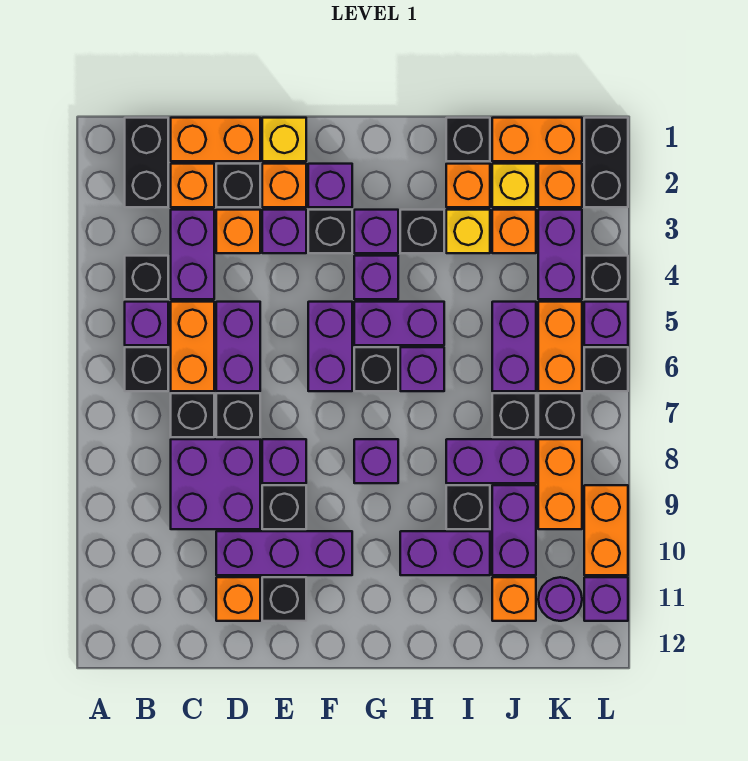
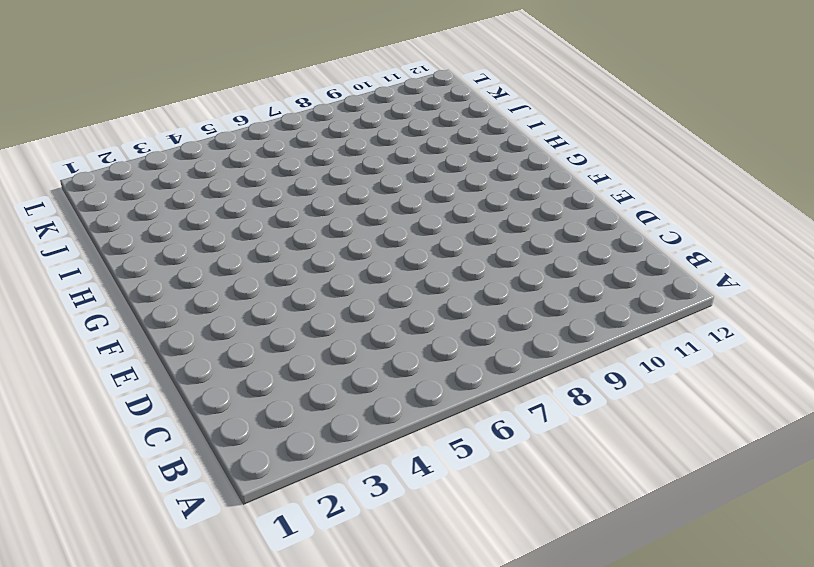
none -> black brick B1:B2 level 1
none -> black brick B4 level 1
none -> purple brick B5 level 1
none -> black brick B6 level 1

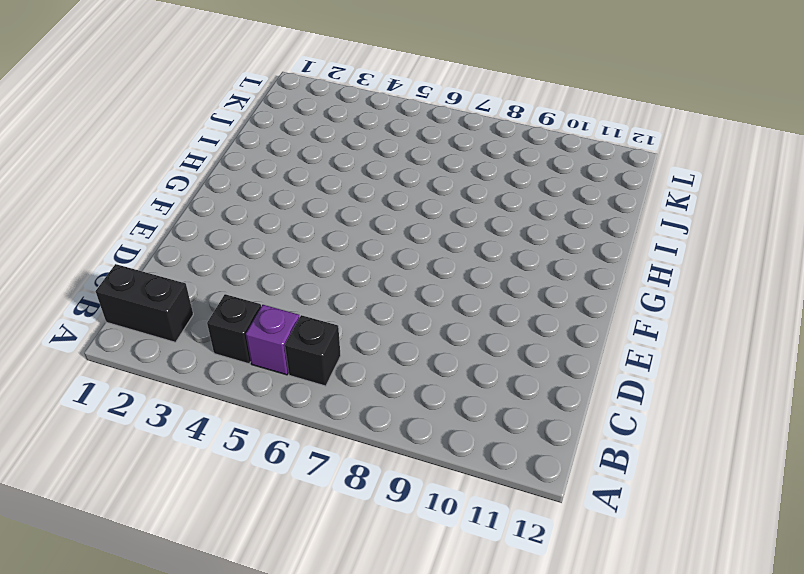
none -> orange brick C1:D1 level 1
none -> orange brick C2 level 1
none -> purple brick C3:C4 level 1
none -> orange brick C5:C6 level 1

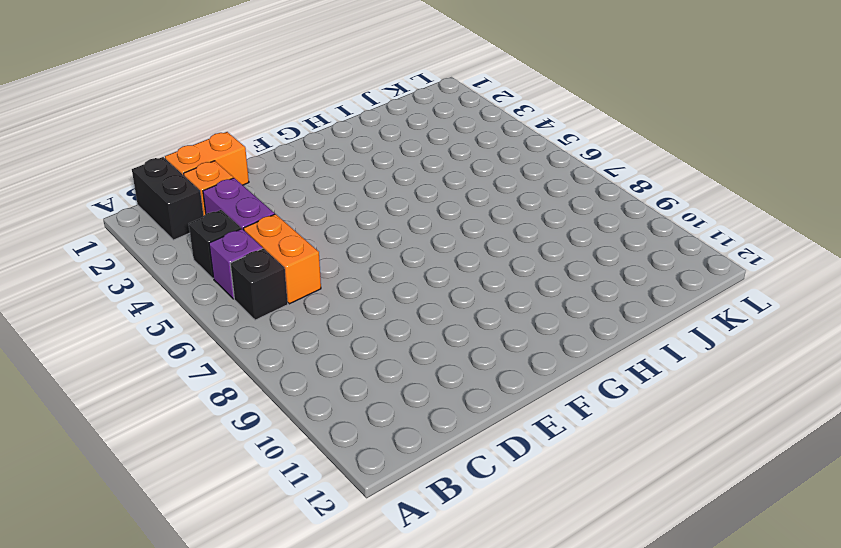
none -> black brick C7 level 1
none -> purple brick C8:D9 level 1
none -> black brick D2 level 1
none -> orange brick D3 level 1

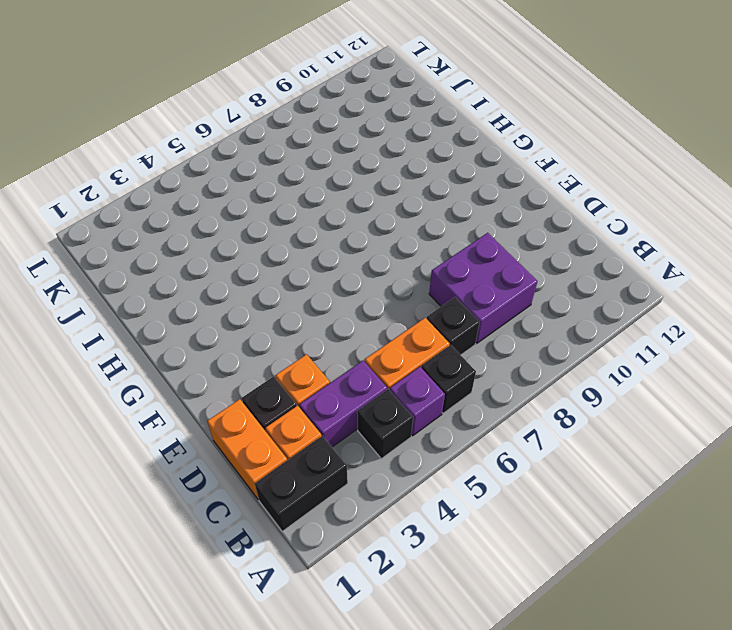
none -> purple brick D5:D6 level 1
none -> black brick D7 level 1
none -> purple brick D10:F10 level 1
none -> orange brick D11 level 1

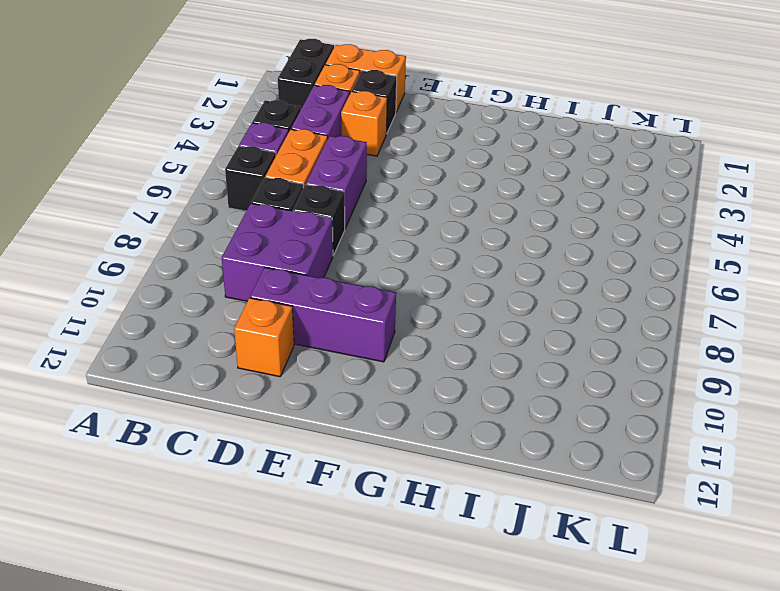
none -> yellow brick E1 level 1
none -> orange brick E2 level 1
none -> purple brick E3 level 1
none -> purple brick E8 level 1

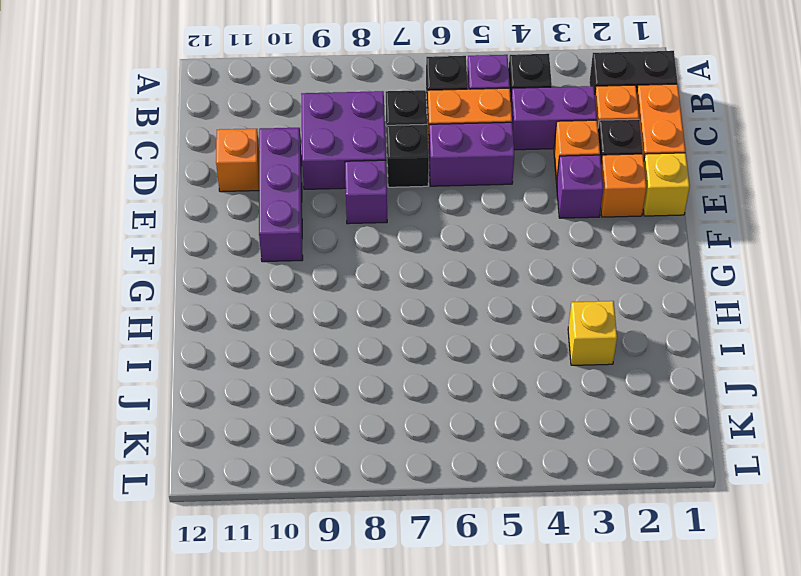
none -> black brick E9 level 1
none -> black brick E11 level 1
none -> purple brick F2 level 1
none -> black brick F3 level 1

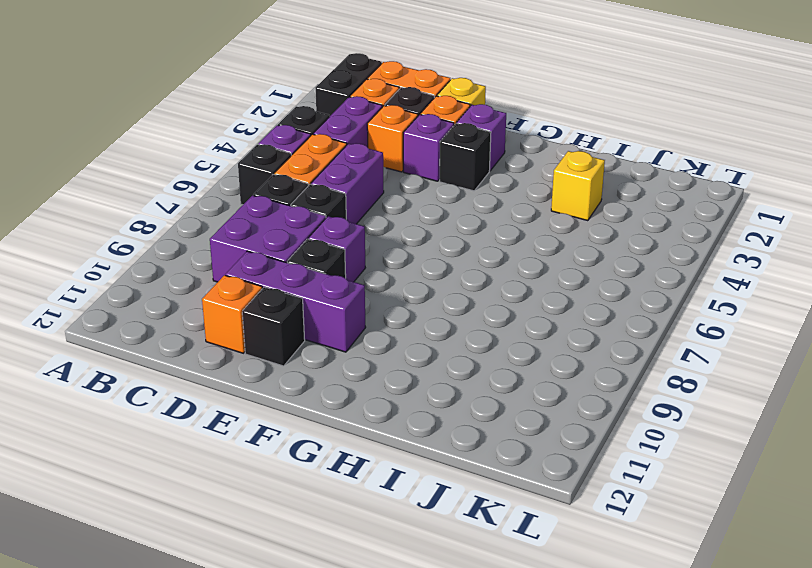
none -> purple brick F5:F6 level 1
none -> purple brick G3 level 1
none -> purple brick G4 level 1
none -> purple brick G5:H5 level 1

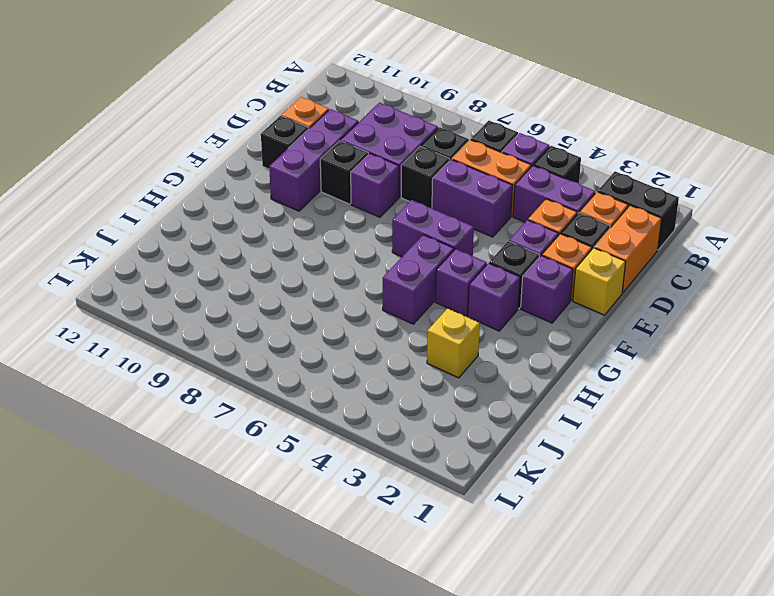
none -> black brick G6 level 1
none -> purple brick G8 level 1
none -> black brick H3 level 1
none -> purple brick H6 level 1

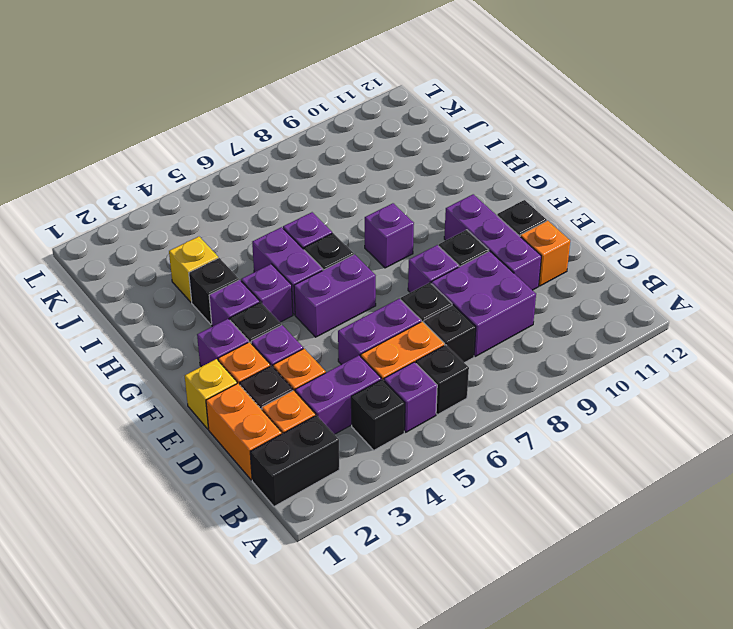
none -> purple brick H10:I10 level 1
none -> black brick I1 level 1
none -> orange brick I2 level 1
none -> purple brick I8:J8 level 1

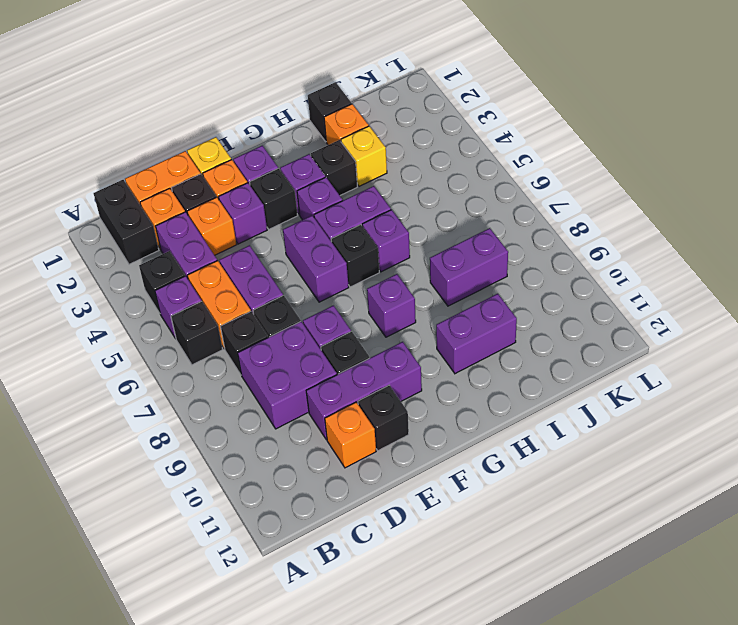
none -> black brick I9 level 1
none -> orange brick J1:K1 level 1
none -> yellow brick J2 level 1
none -> orange brick J3 level 1

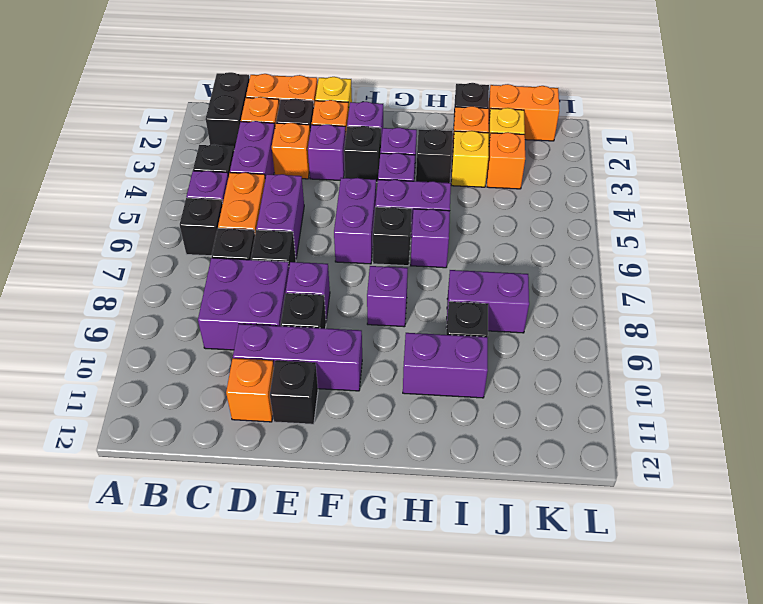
none -> purple brick J5:J6 level 1
none -> black brick J7 level 1
none -> purple brick J9:J10 level 1
none -> orange brick J11 level 1

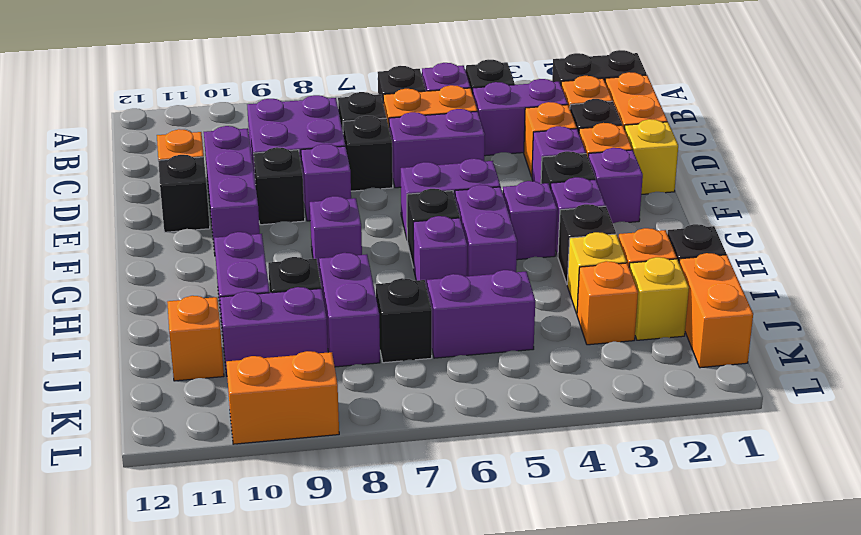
none -> orange brick K2 level 1
none -> purple brick K3:K4 level 1
none -> orange brick K5:K6 level 1
none -> black brick K7 level 1

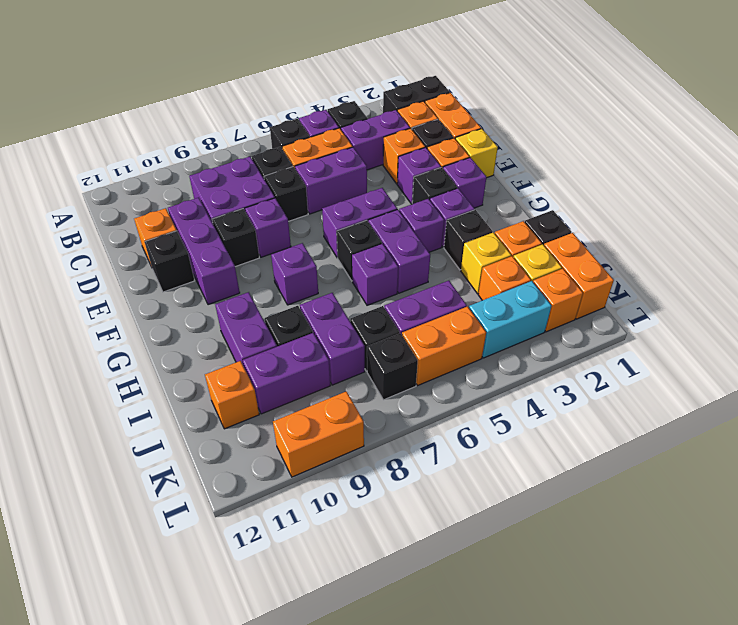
cyan brick K3:K4 level 1 -> purple brick K3:K4 level 1
none -> orange brick K8:K9 level 1
none -> purple round brick K11 level 1
none -> black brick L1:L2 level 1
none -> black brick L4 level 1

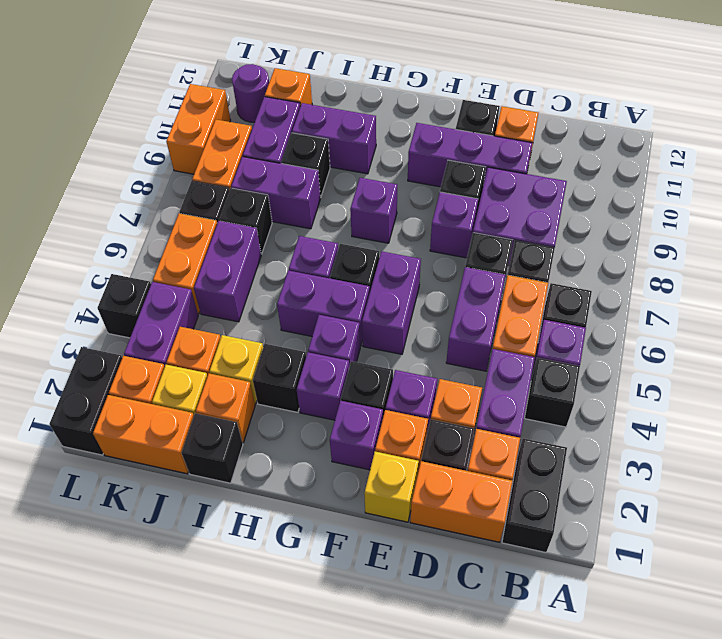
none -> purple brick L5 level 1
none -> black brick L6 level 1
none -> purple brick L11 level 1

